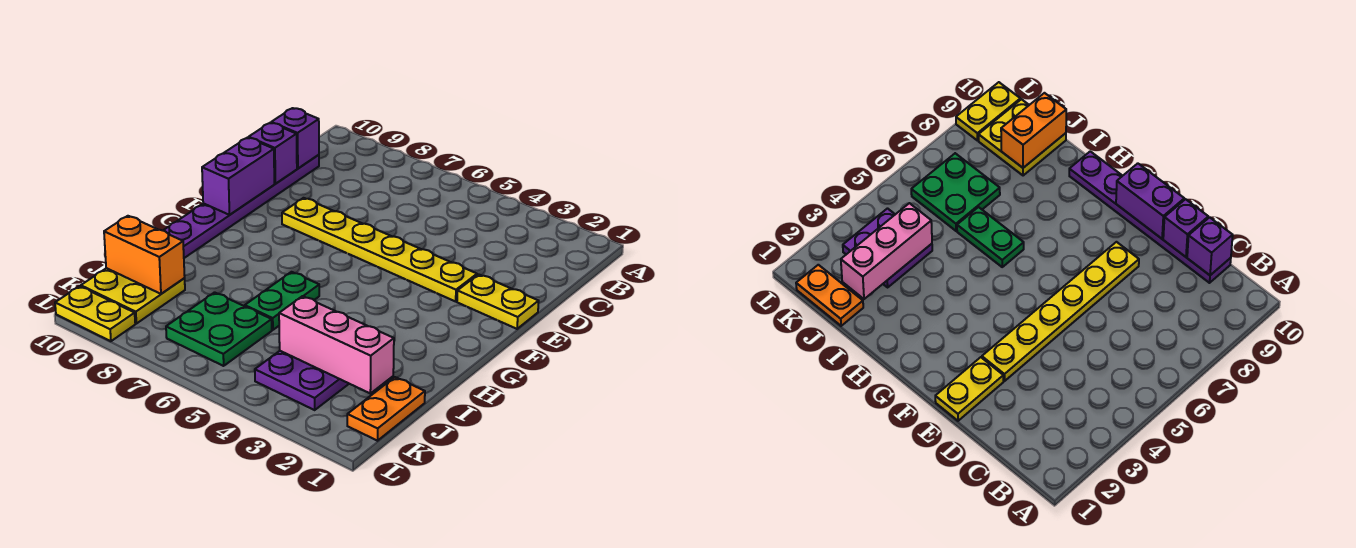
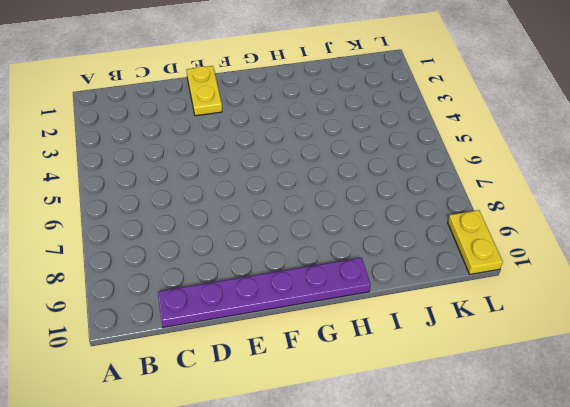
none -> yellow plate E3:E8 level 1
none -> green plate H6:I6 level 1
none -> orange plate J1:K1 level 1

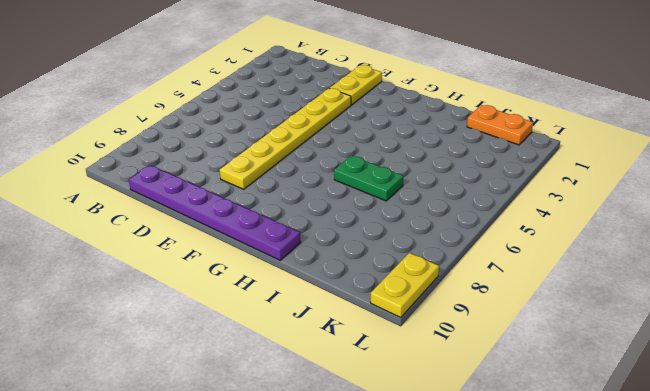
none -> purple plate J3:K4 level 1
none -> green plate J6:K7 level 1
none -> yellow plate J9:K10 level 1

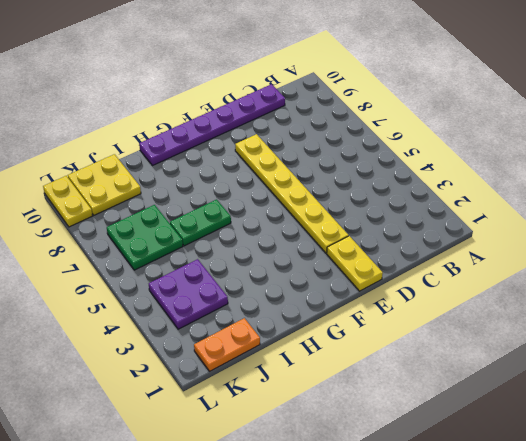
none -> purple brick C10 level 2
none -> purple brick D10 level 2
none -> purple brick E10:F10 level 2

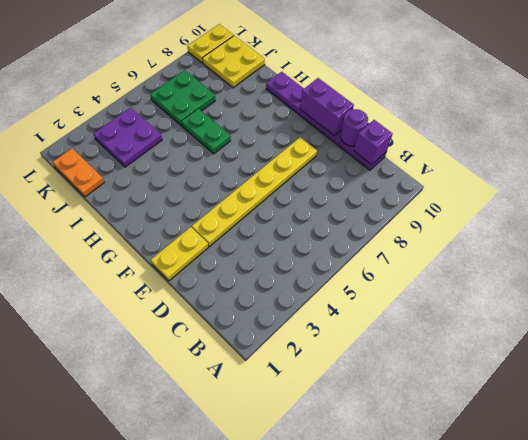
purple round brick D10 level 2 -> purple brick D10 level 2
none -> pink brick J2:J4 level 2
none -> orange brick J9:J10 level 2

